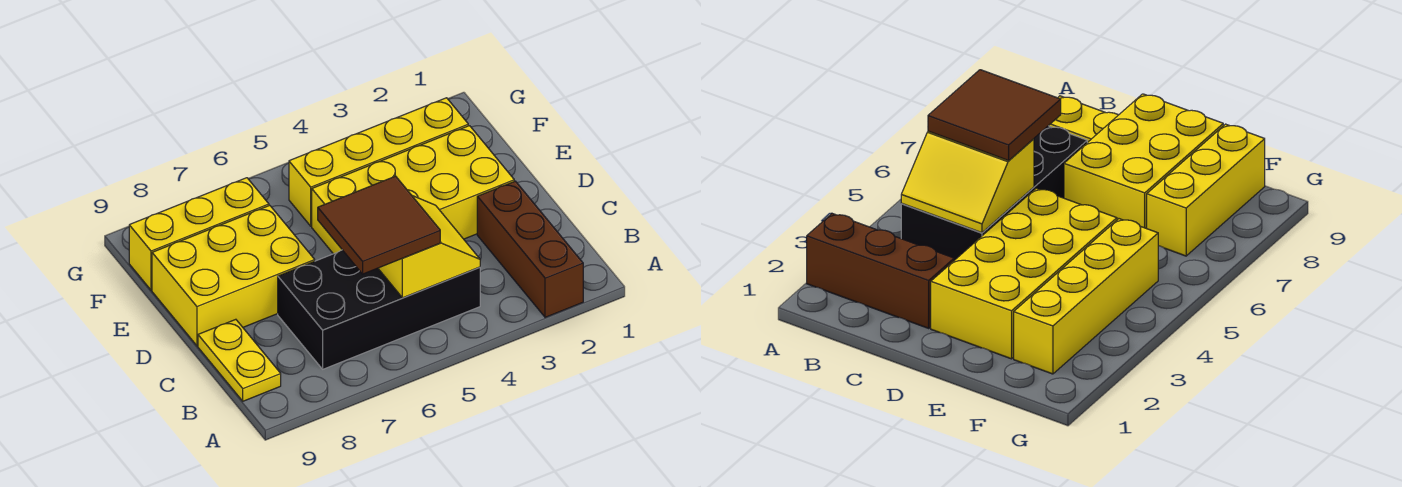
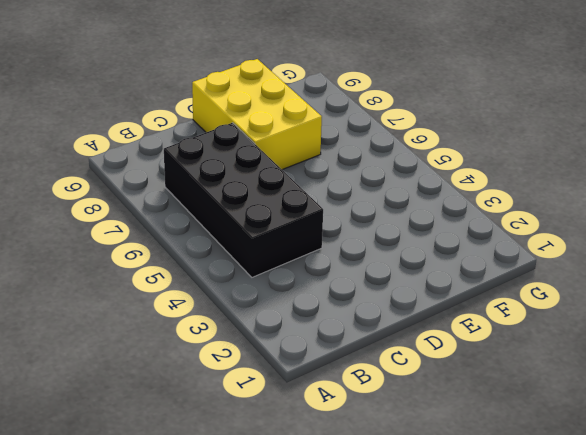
none -> brown brick A2:C2 level 1
none -> yellow plate B9:C9 level 1

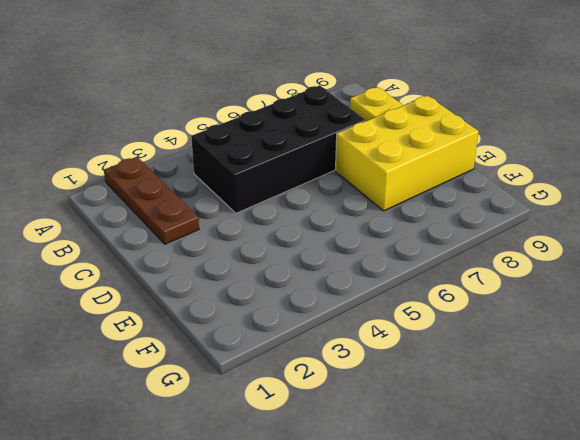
brown plate A2:C2 level 1 -> brown brick A2:C2 level 1
none -> yellow brick D2:E5 level 1
none -> yellow brick F2:F5 level 1

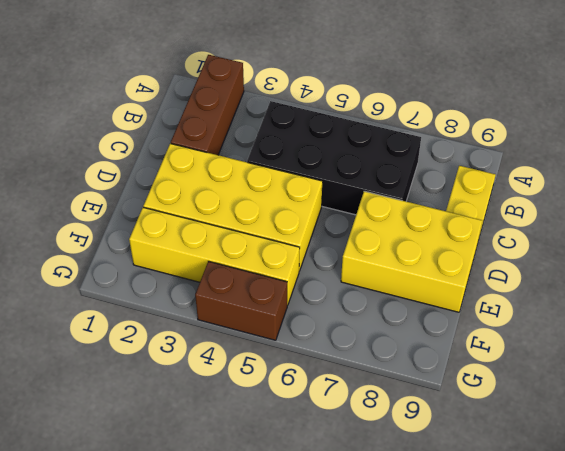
brown brick G4:G5 level 1 -> none
none -> yellow brick F7:F9 level 1
none -> yellow slope B4:C5 level 2 top 5

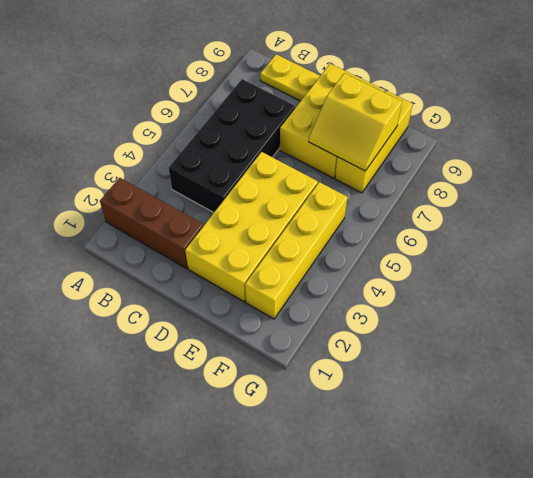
yellow slope E7:F8 level 2 top 8 -> yellow slope B4:C5 level 2 top 5
none -> brown tile B5:C6 level 3

